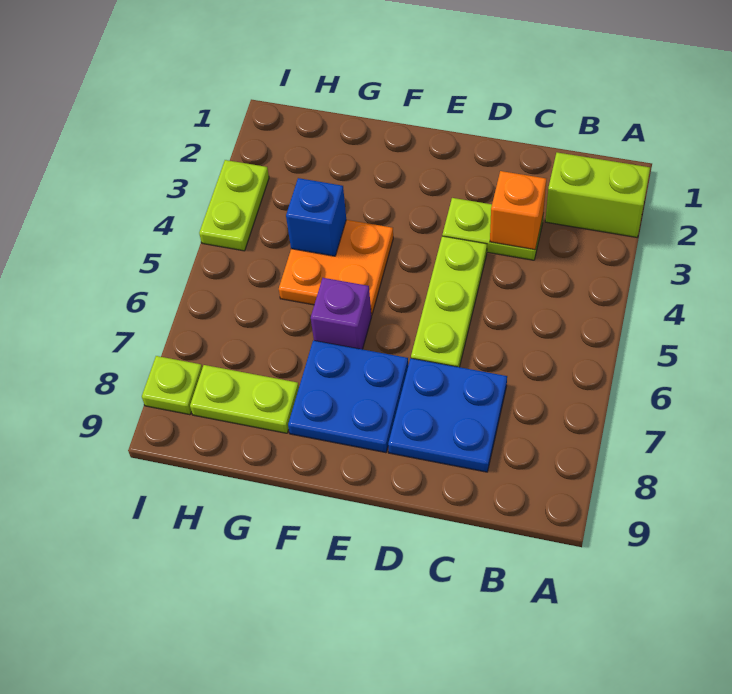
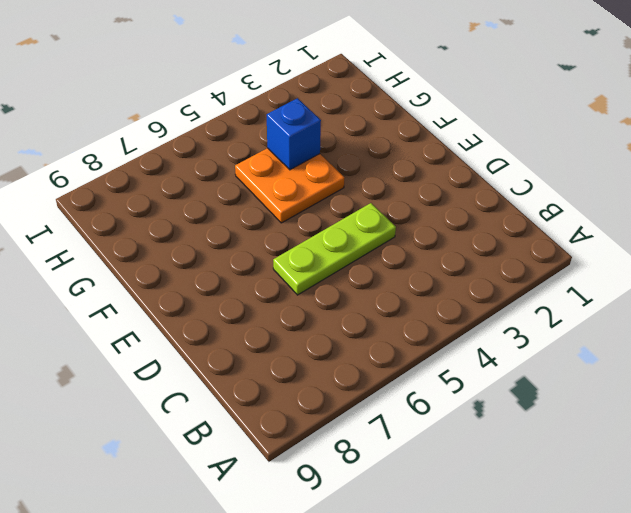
none -> lime brick A2:B2 level 1
none -> lime plate C3:D3 level 1
none -> blue plate C7:D8 level 1

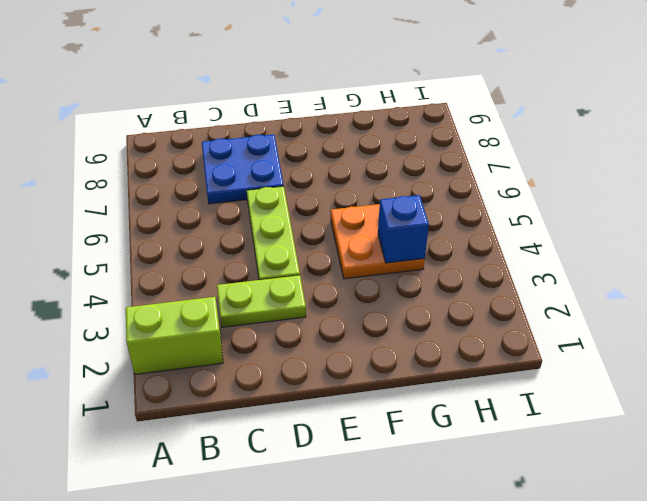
none -> blue plate E7:F8 level 1
none -> purple brick F6 level 1
none -> lime plate G8:H8 level 1

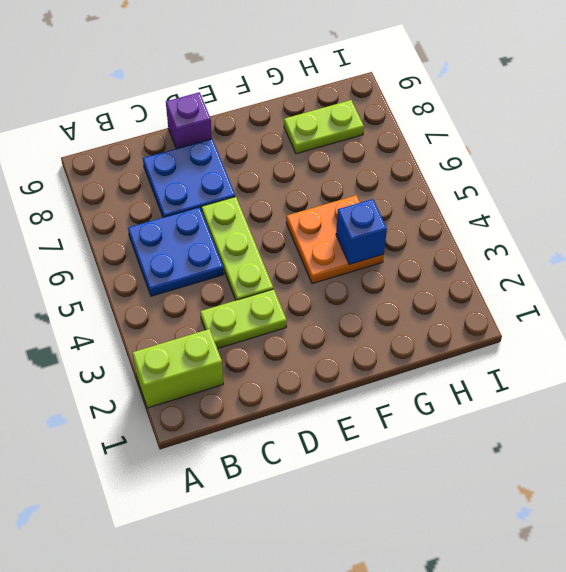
blue plate B5:C6 level 1 -> blue plate E7:F8 level 1
purple brick D9 level 1 -> purple brick F6 level 1
none -> lime plate I3:I4 level 1
none -> lime plate I8 level 1
none -> orange brick C3 level 2

